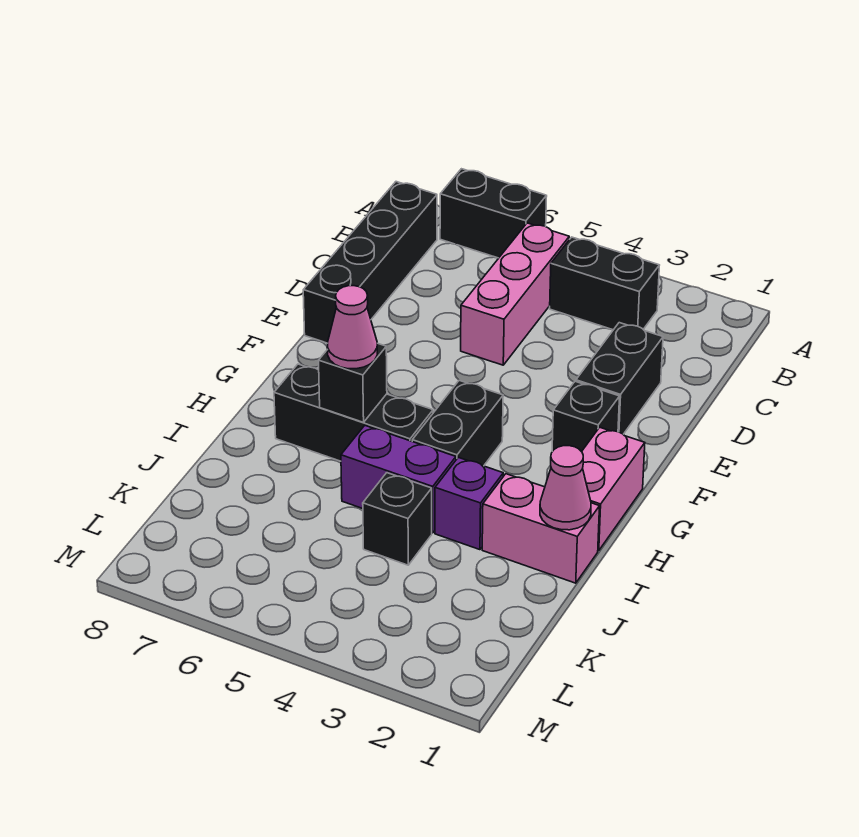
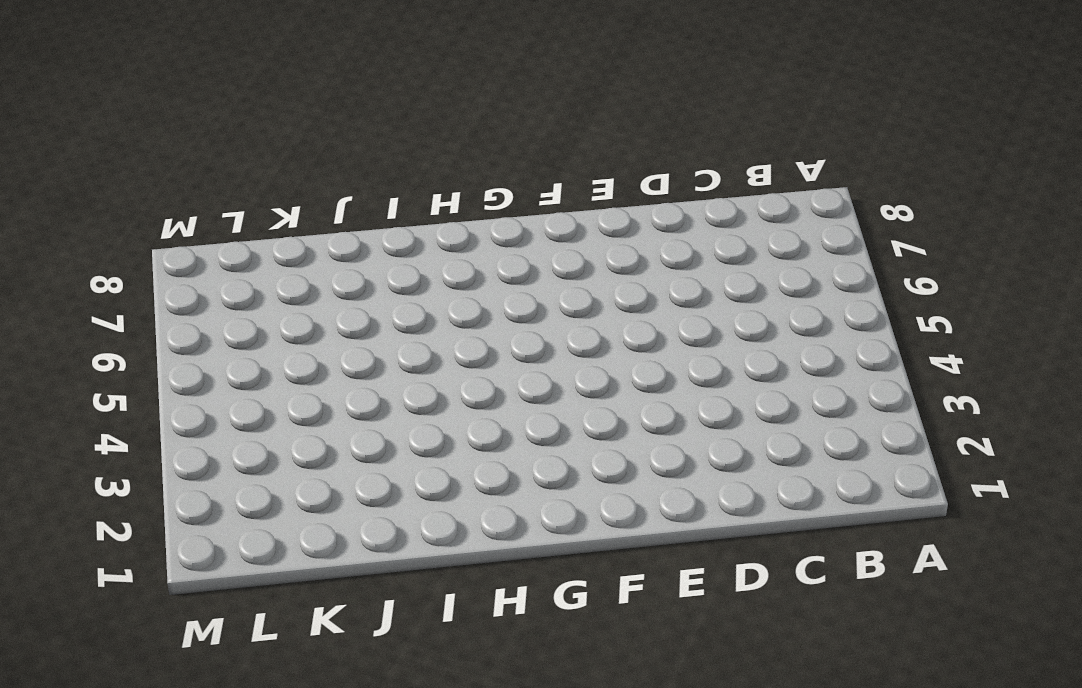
none -> black brick A6:A7 level 1
none -> black brick B3:B4 level 1
none -> pink brick B5:D5 level 1

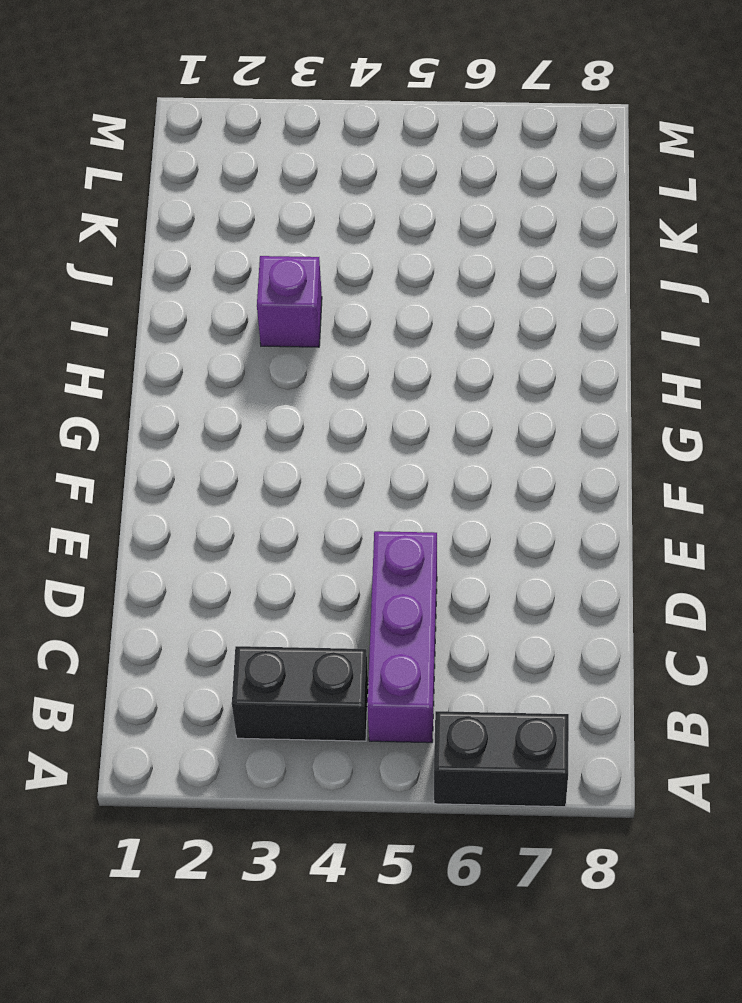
purple brick B5:D5 level 1 -> pink brick B5:D5 level 1
none -> black brick B8:E8 level 1
none -> black brick D2:E2 level 1
none -> black brick F2 level 1

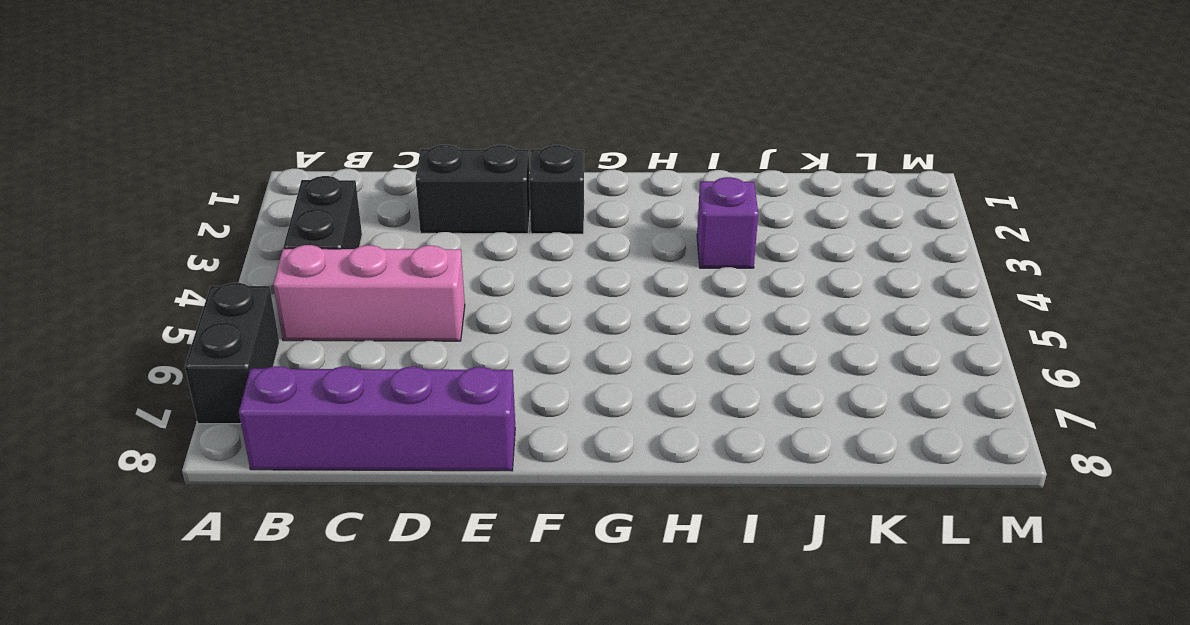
purple brick B8:E8 level 1 -> black brick B8:E8 level 1
none -> pink brick G1:H1 level 1
none -> black brick G4:H4 level 1
none -> black brick H5:H7 level 1

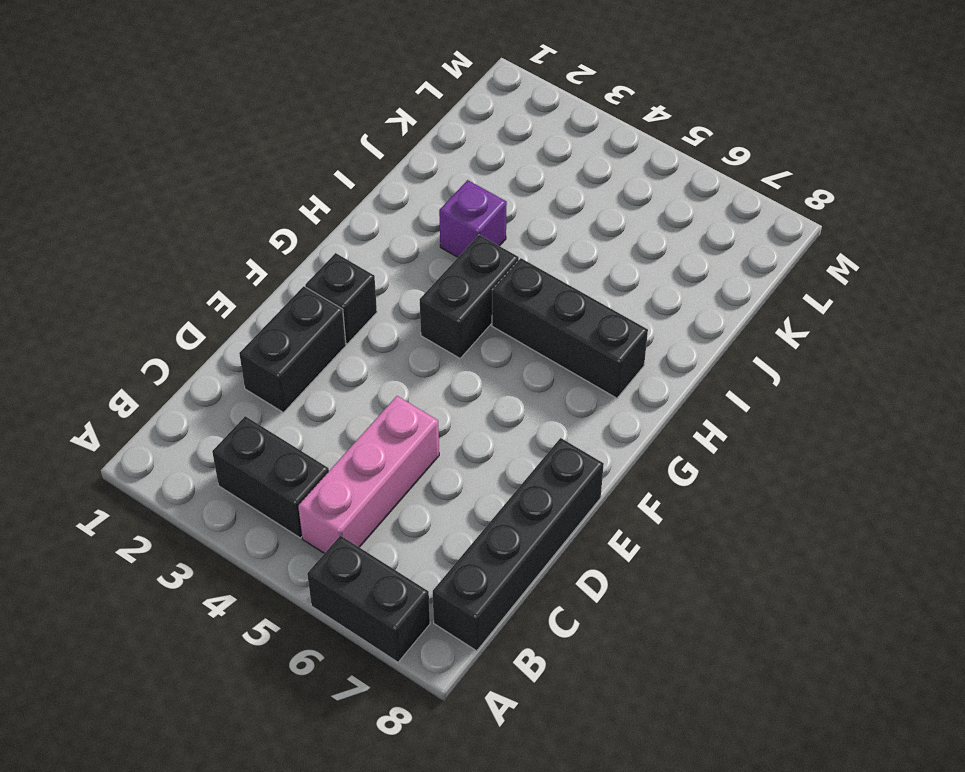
none -> pink brick G1:H1 level 1
none -> pink brick I1:I2 level 1
none -> purple brick I4:I5 level 1

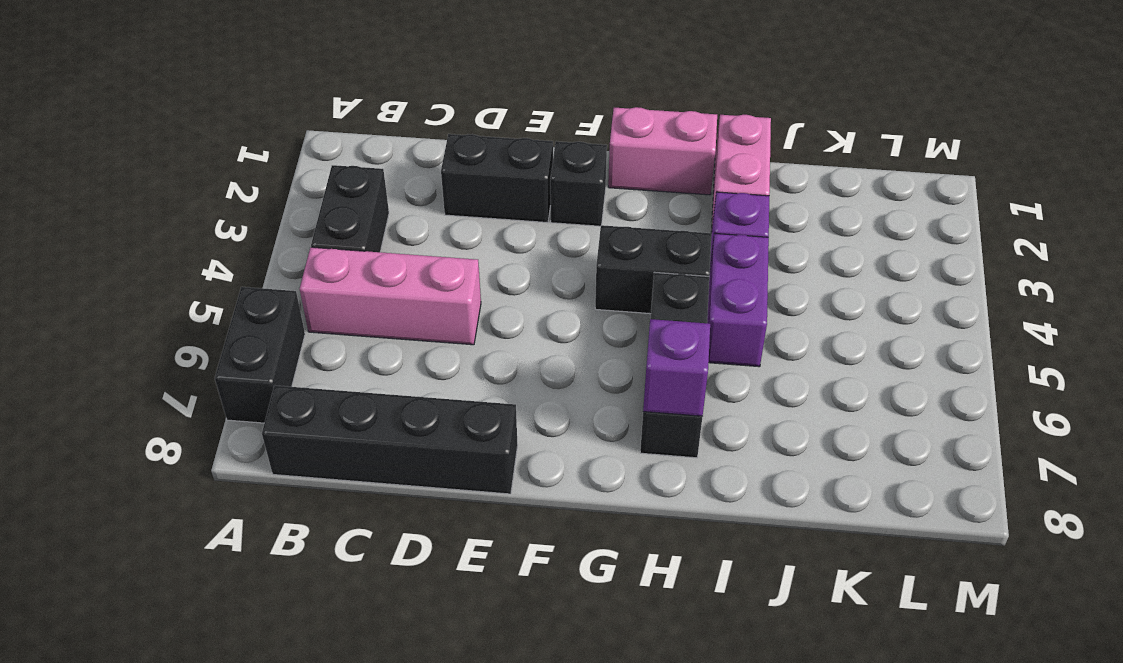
purple brick H7 level 2 -> none
none -> black brick J4 level 1
none -> black brick H6 level 2
none -> pink cone I1 level 2

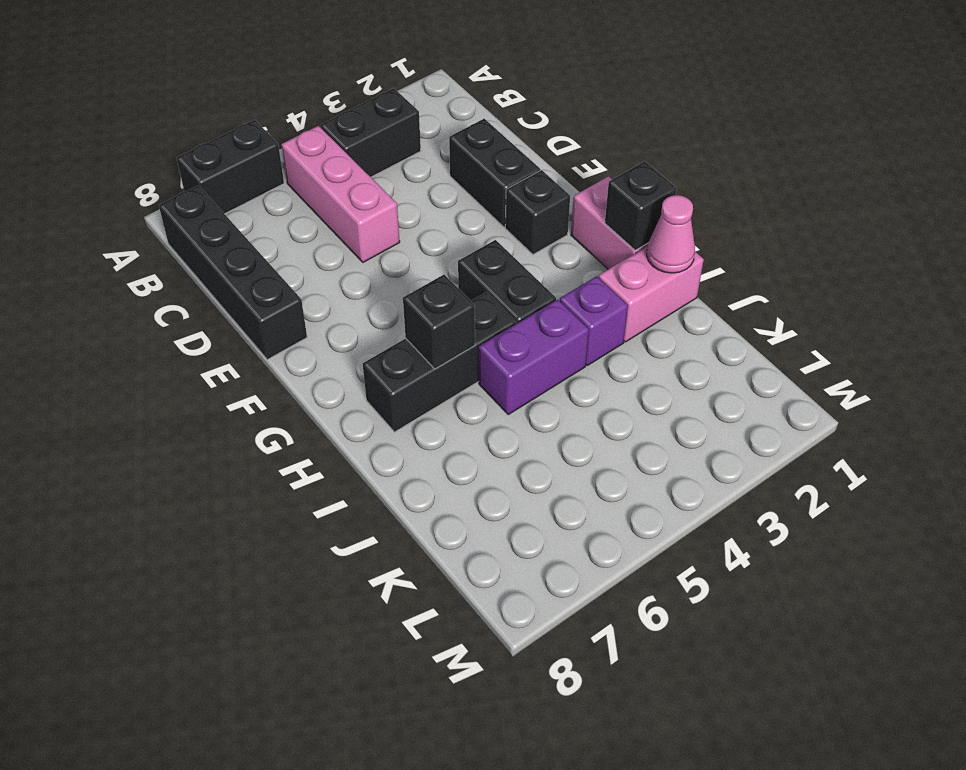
black brick H1 level 2 -> black brick J4 level 1
none -> pink cone H6 level 3

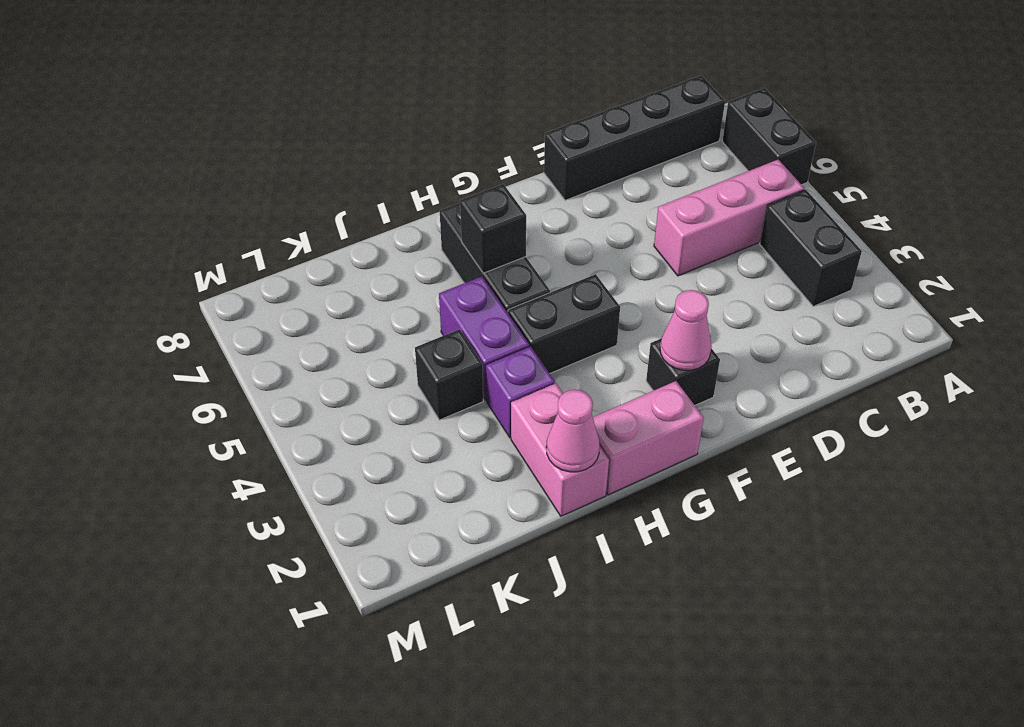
pink cone F2 level 2 -> pink cone H6 level 3
none -> black brick D2:E2 level 1

